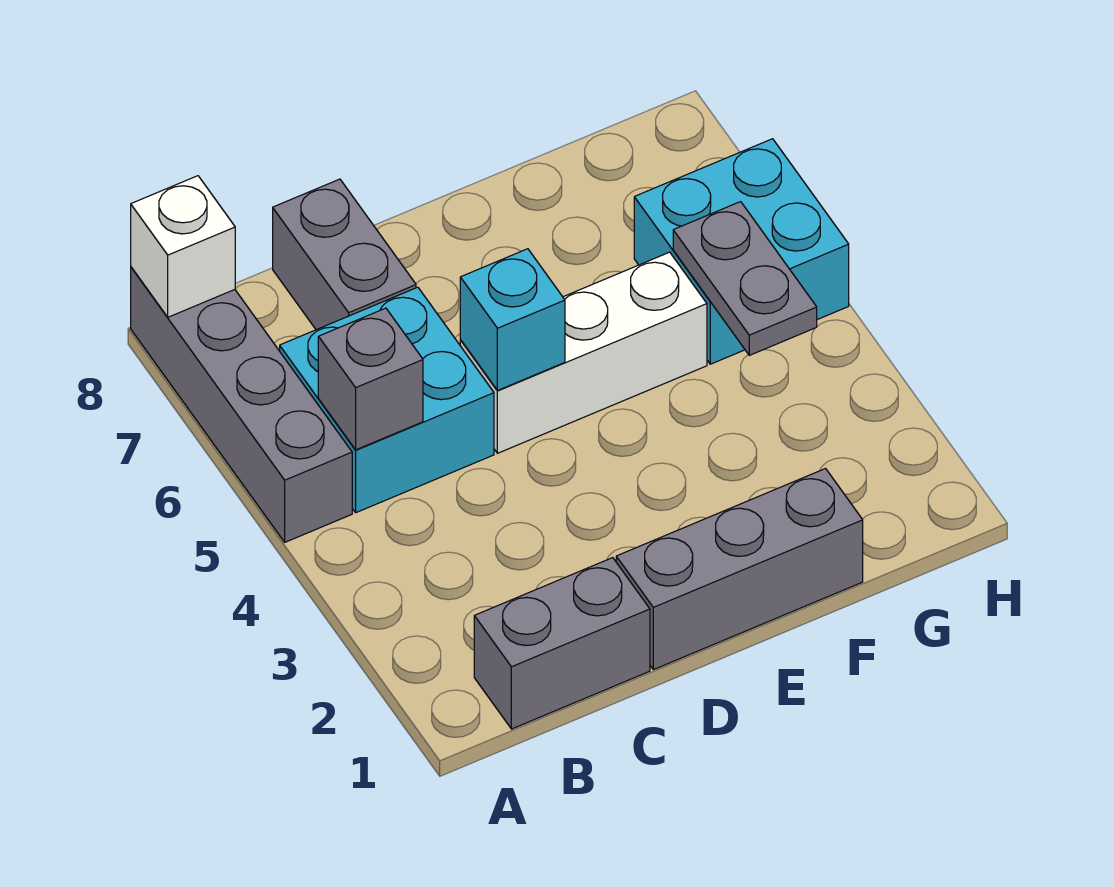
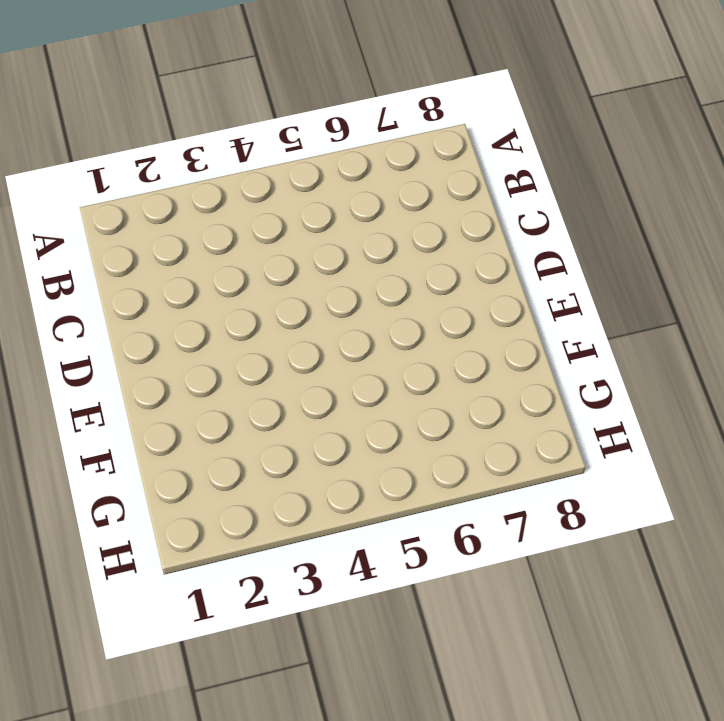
none -> grey brick A5:A8 level 1
none -> grey brick B1:C1 level 1

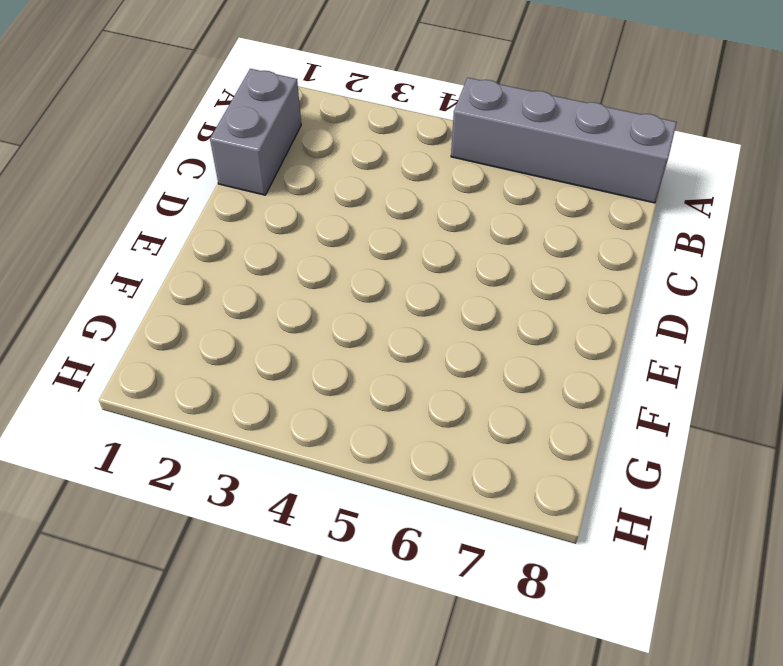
none -> cyan brick B5:C6 level 1
none -> grey brick C7:C8 level 1

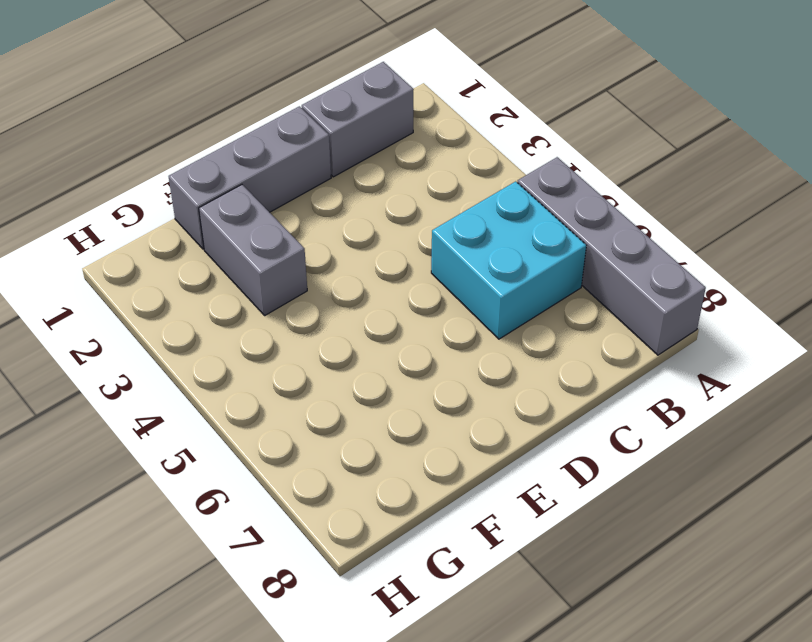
grey brick F2:F3 level 1 -> grey brick C7:C8 level 1
none -> white brick D5:F5 level 1
none -> cyan brick G5:H6 level 1

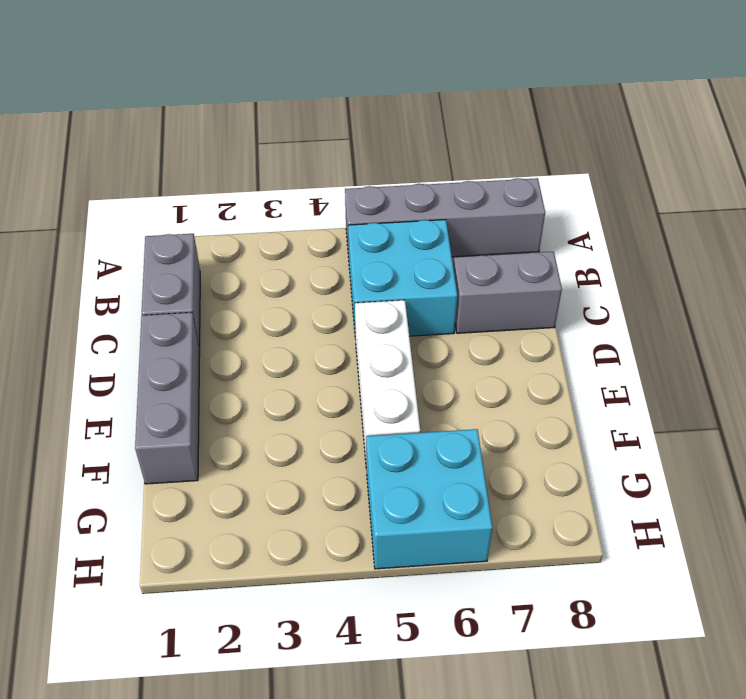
none -> white brick A8 level 2
none -> grey brick B5 level 2

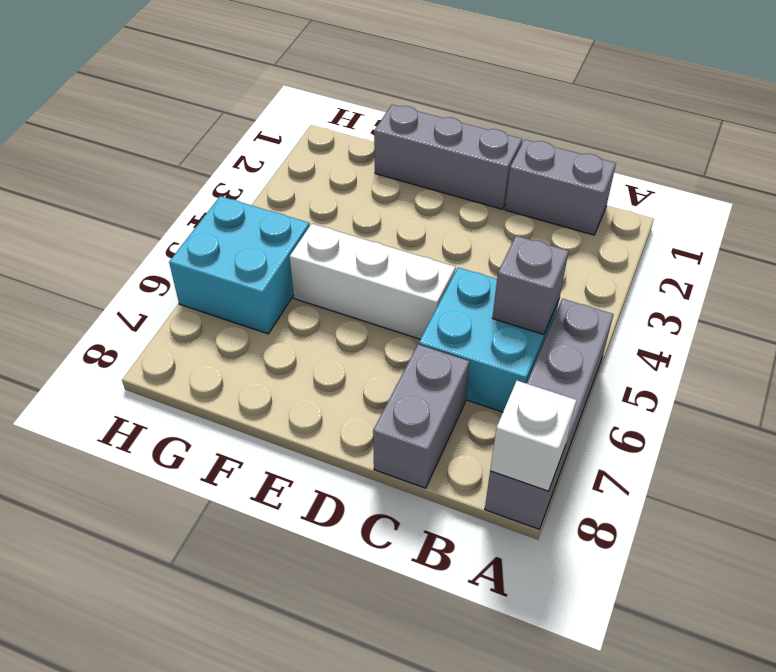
none -> cyan brick D5 level 2
none -> grey plate G4:G5 level 2

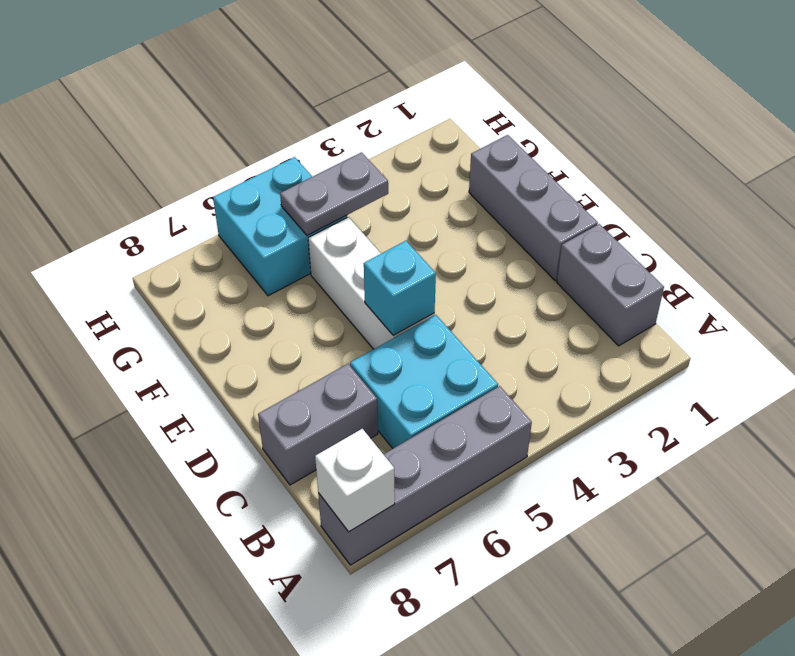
none -> grey brick B5 level 2

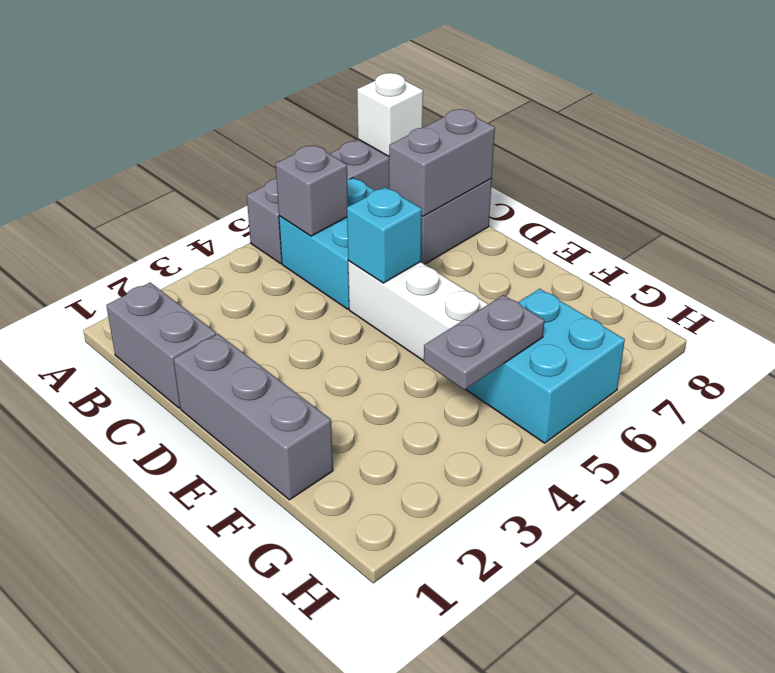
grey brick C7:C8 level 2 -> none

